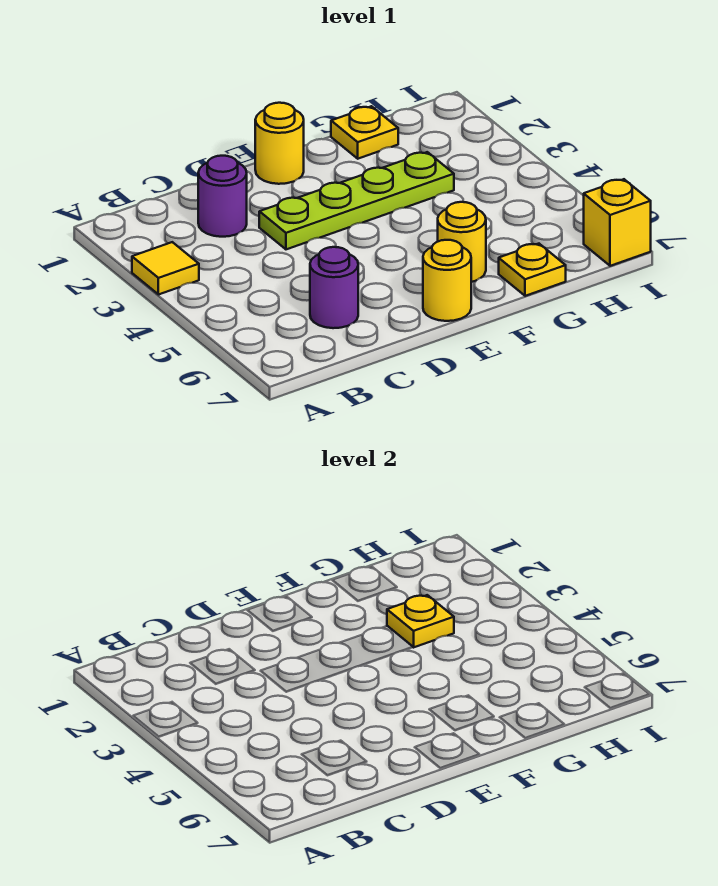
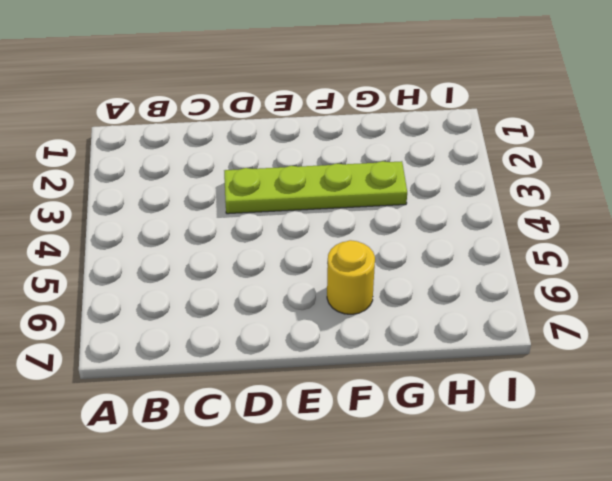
none -> yellow tile A3 level 1
none -> purple round brick C2 level 1

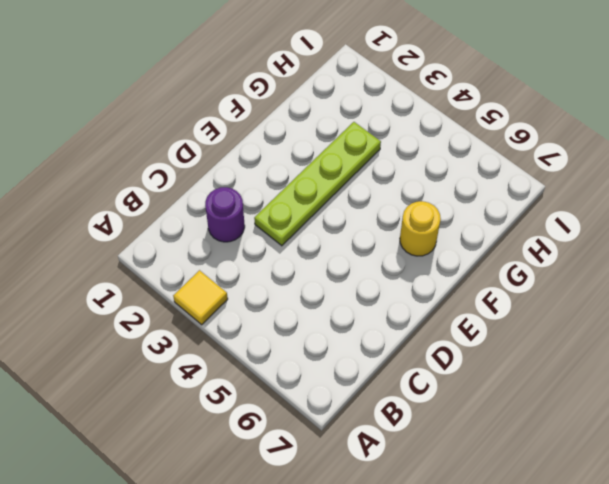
none -> purple round brick C6 level 1
none -> yellow round brick E1 level 1

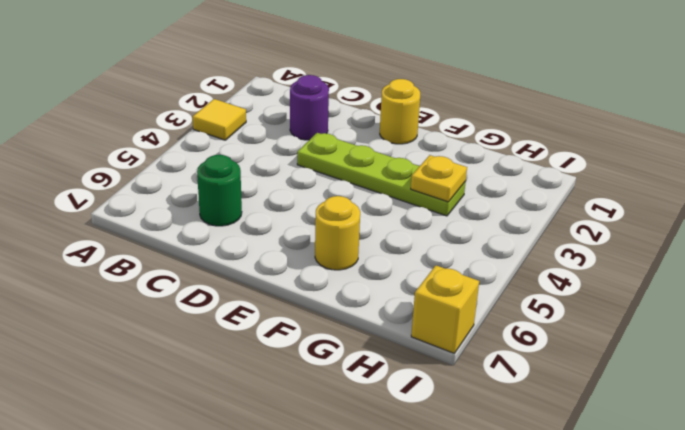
green round brick C6 level 1 -> purple round brick C6 level 1
none -> yellow round brick E7 level 1
none -> yellow plate G1 level 1

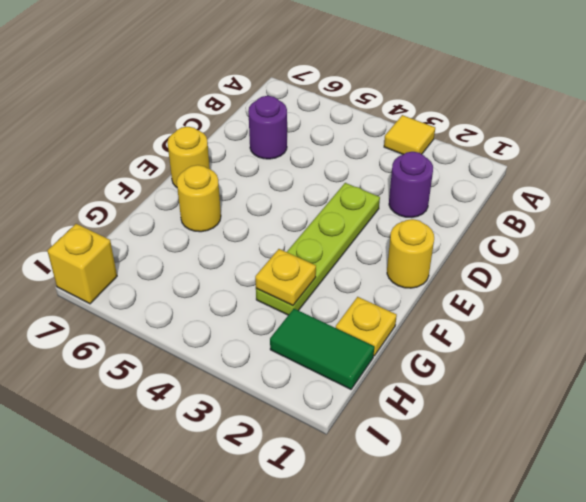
green tile H1:H2 level 1 -> none
none -> yellow plate G7 level 1

